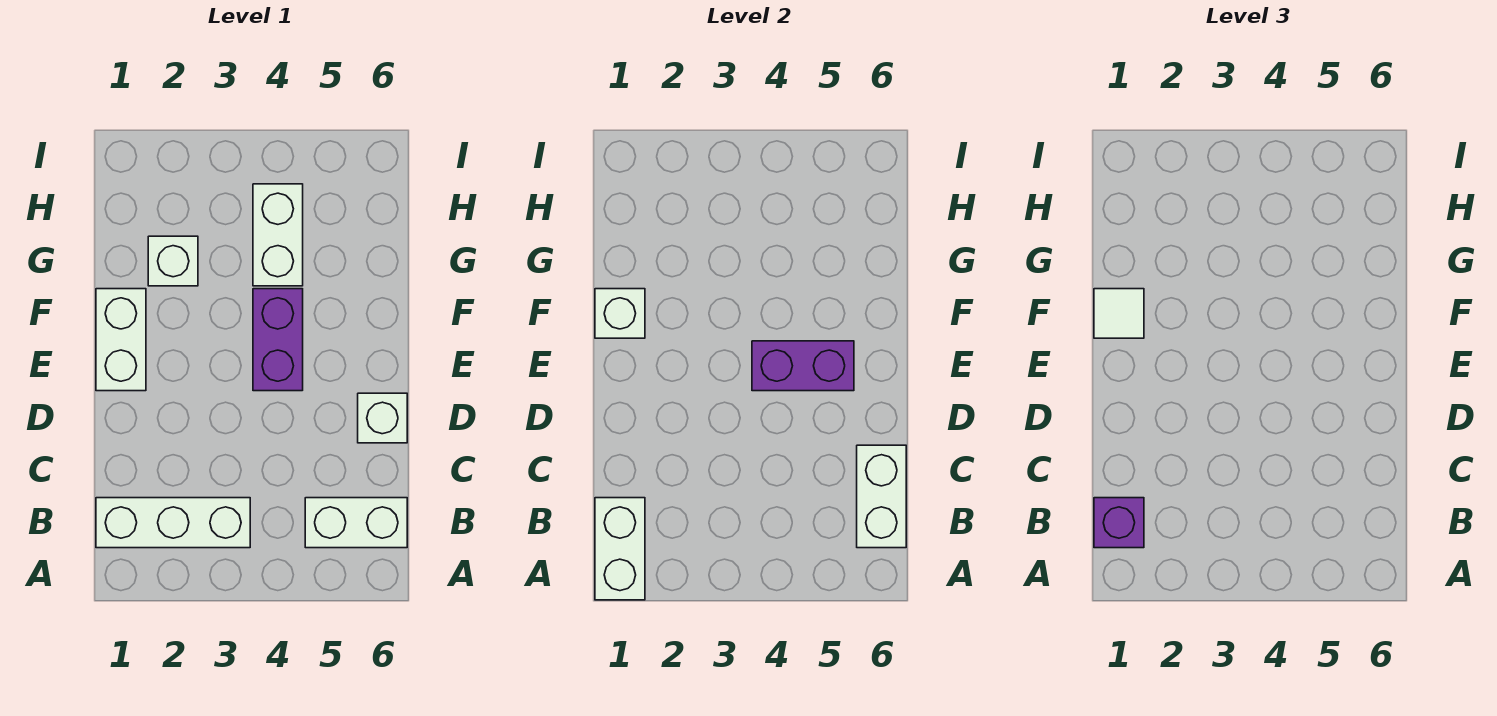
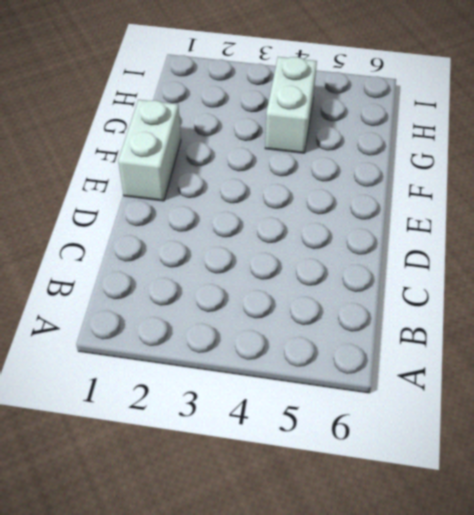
none -> white brick B1:B3 level 1
none -> white brick B5:B6 level 1
none -> white brick D6 level 1

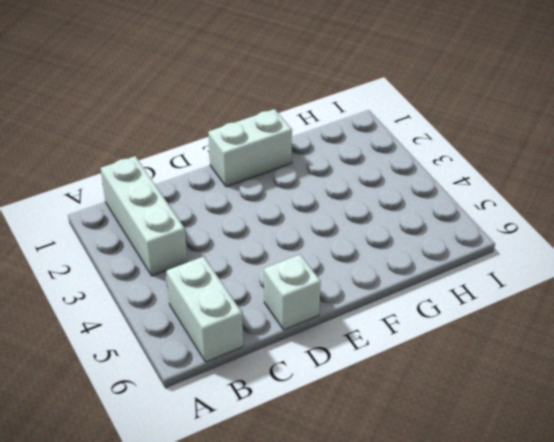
none -> purple brick E4:F4 level 1
none -> white brick G2 level 1
none -> white brick G4:H4 level 1

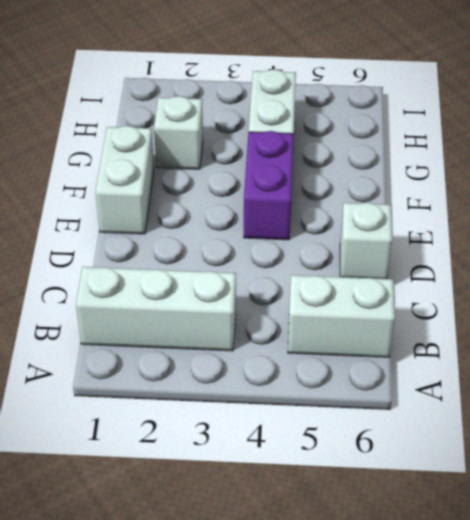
none -> white brick A1:B1 level 2
none -> white brick B6:C6 level 2
none -> purple brick E4:E5 level 2

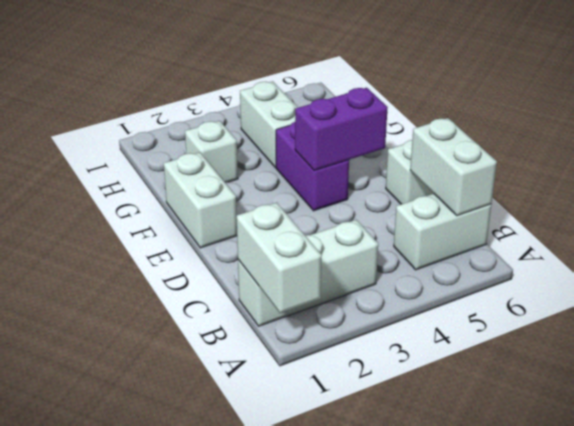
none -> white brick F1 level 2
none -> purple brick B1 level 3
none -> white tile F1 level 3

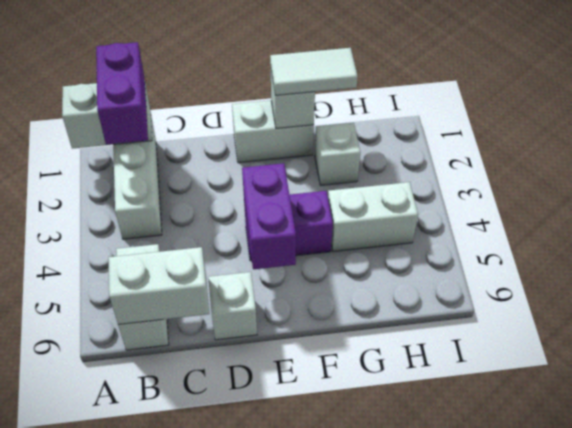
purple brick B1:B2 level 3 -> purple brick B1 level 3
white tile F1:G1 level 3 -> white tile F1 level 3

